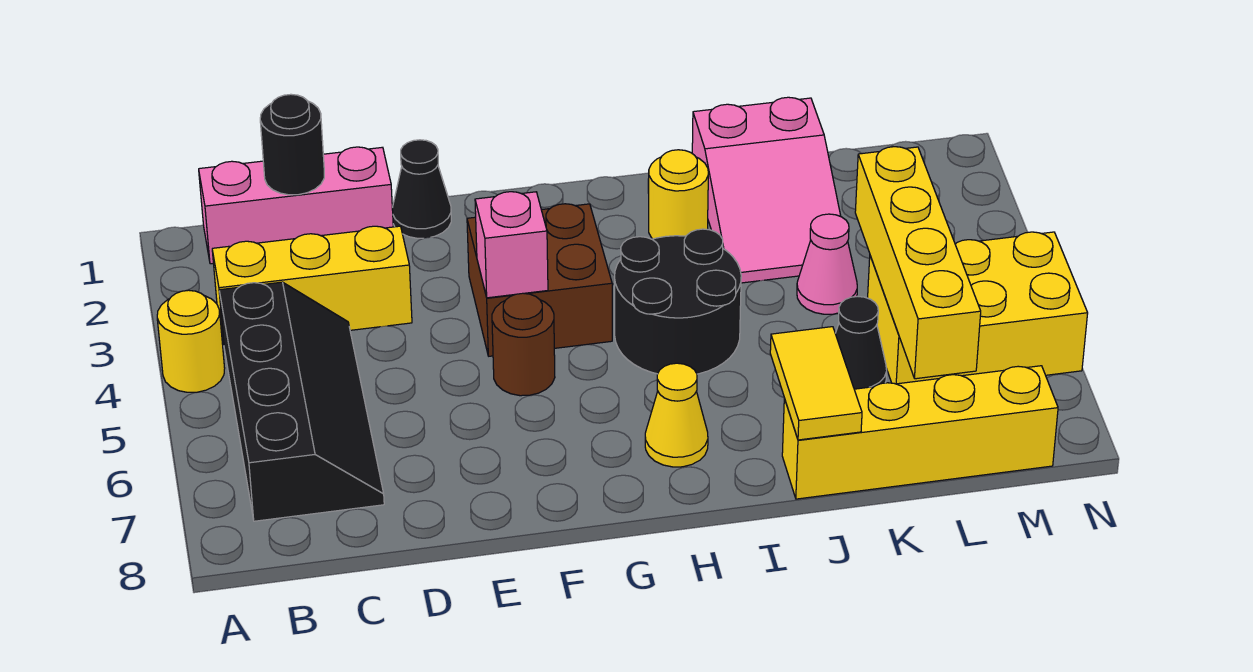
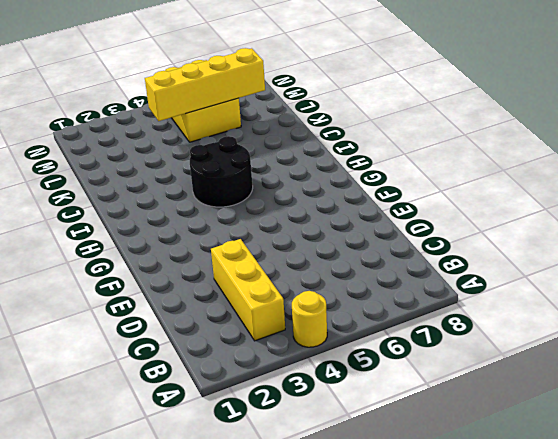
none -> pink brick B1:D1 level 1
none -> black slope B4:C7 level 1 top B
none -> black cone E1 level 1

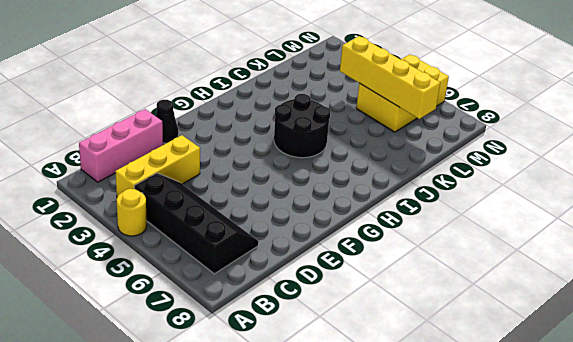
none -> brown brick F3:G4 level 1
none -> brown round brick F5 level 1
none -> yellow cone H7 level 1

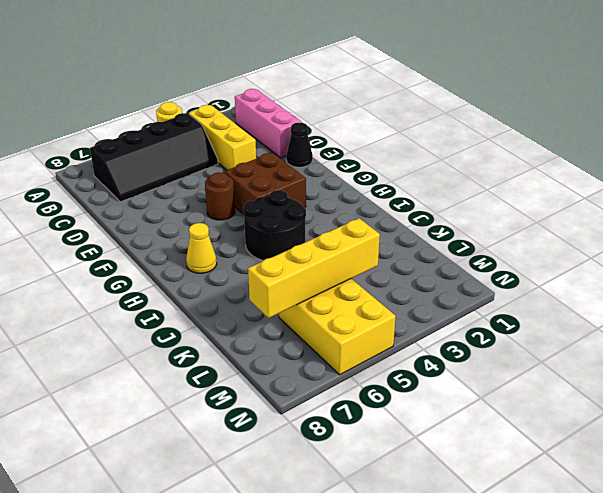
none -> yellow round brick I2 level 1
none -> pink slope J1:K3 level 1 top 1
none -> yellow brick J8:M8 level 1

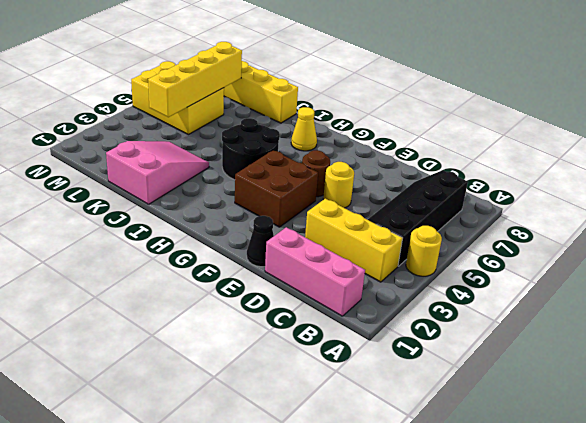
yellow round brick E5 level 1 -> yellow round brick I2 level 1
none -> pink cone K4 level 1
none -> black cone K6 level 1
none -> black round brick C1 level 2

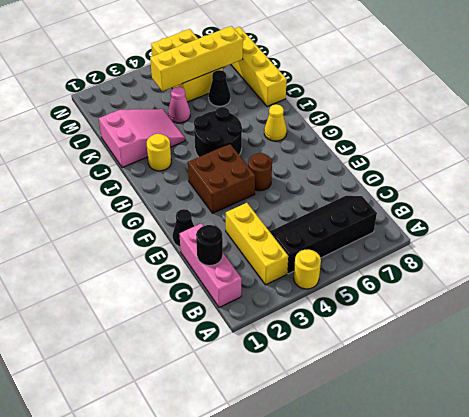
none -> pink brick F4 level 2
none -> yellow tile J7:J8 level 2

